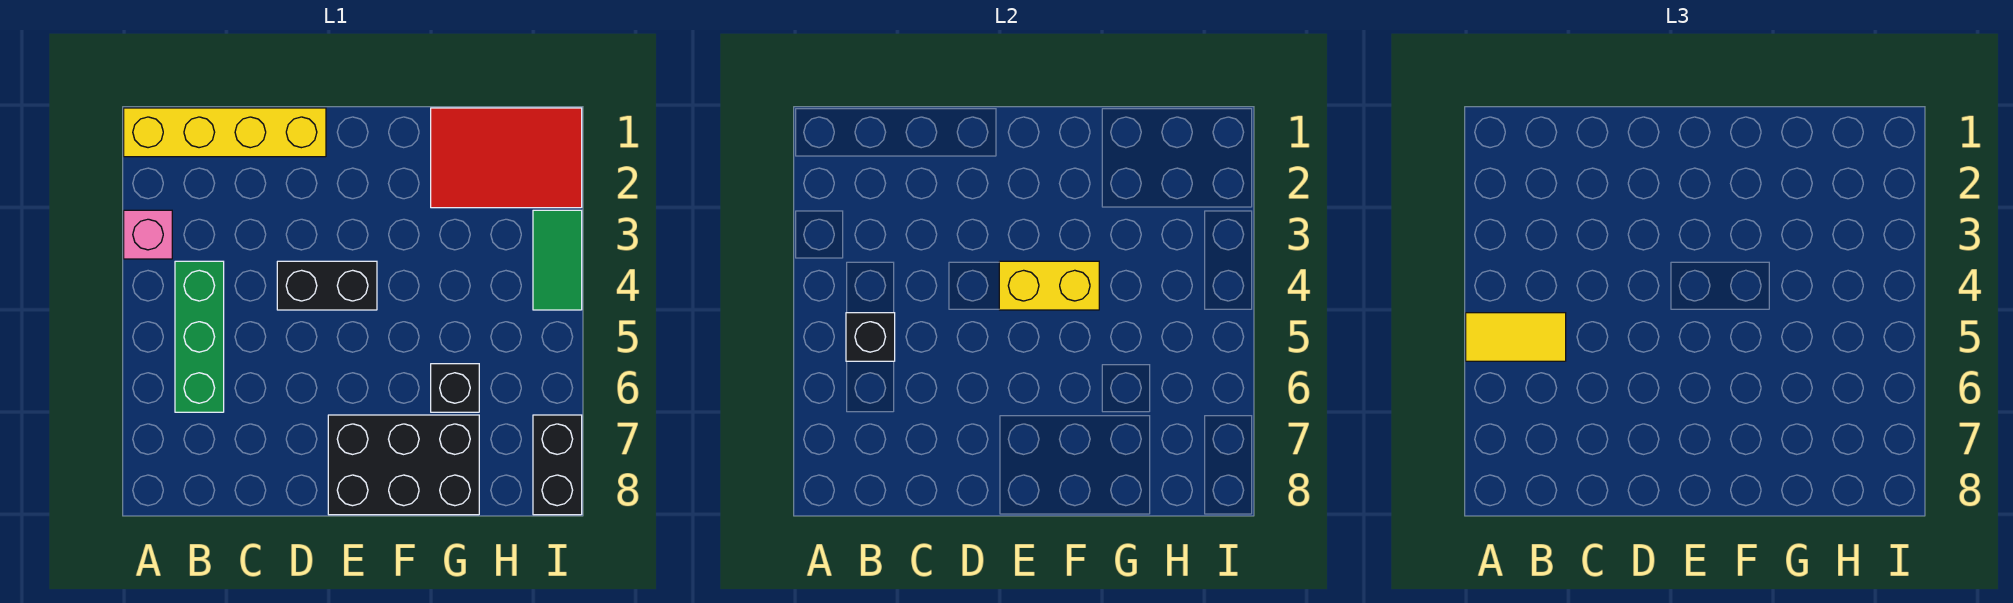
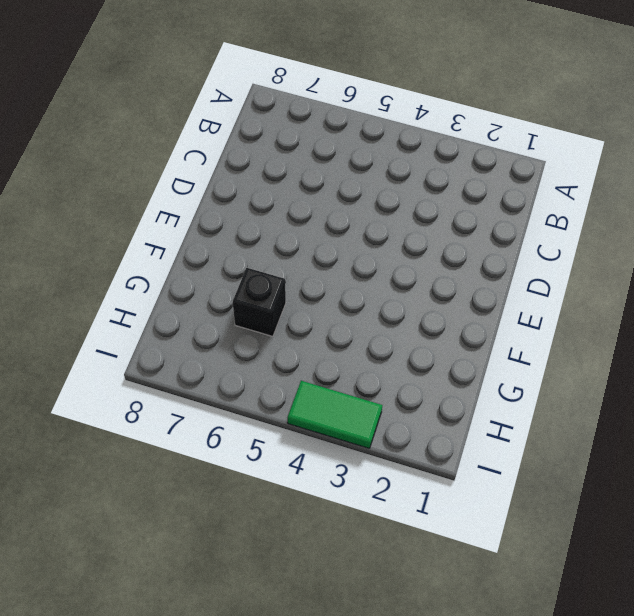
none -> yellow brick A1:D1 level 1
none -> pink brick A3 level 1
none -> green brick B4:B6 level 1

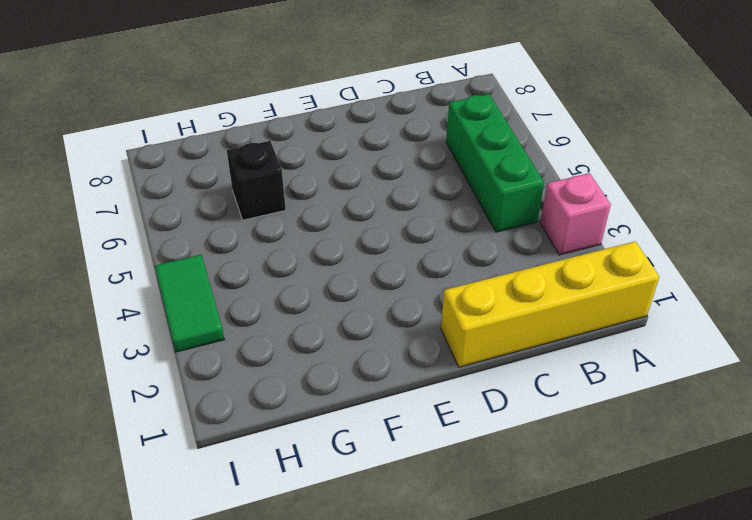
none -> black brick D4:E4 level 1
none -> black brick E7:G8 level 1
none -> red tile G1:I2 level 1

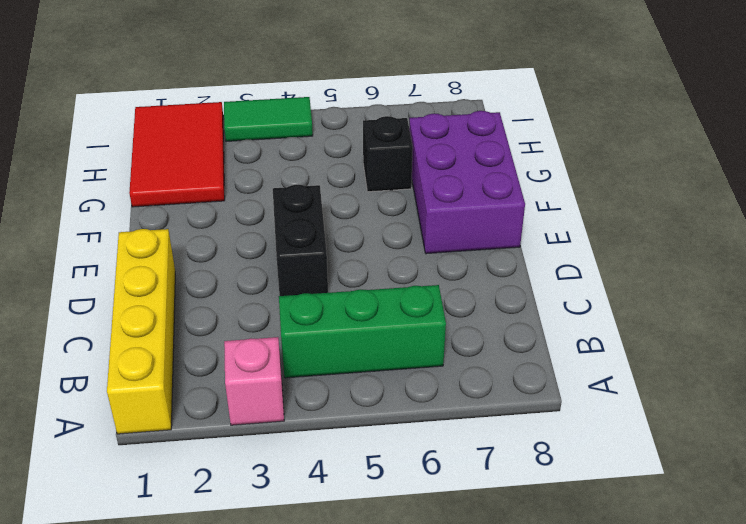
purple brick E7:G8 level 1 -> black brick E7:G8 level 1
none -> black brick I7:I8 level 1
none -> black brick B5 level 2
none -> yellow brick E4:F4 level 2

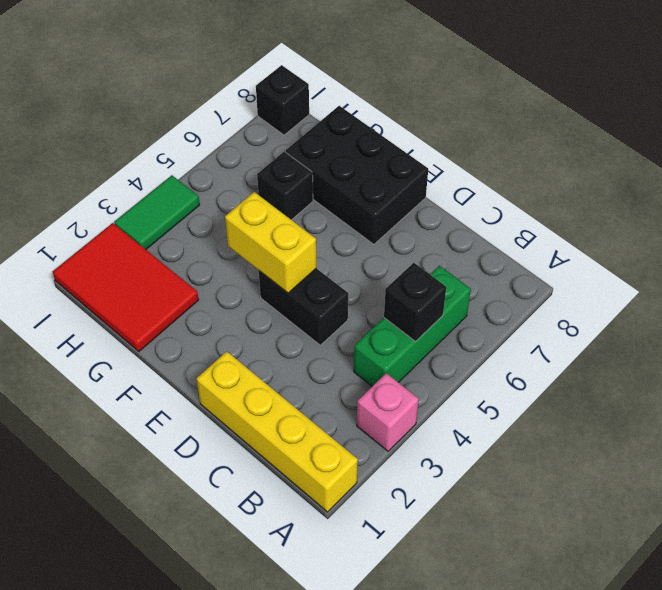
black brick I8 level 1 -> black brick I7:I8 level 1
none -> yellow tile A5:B5 level 3

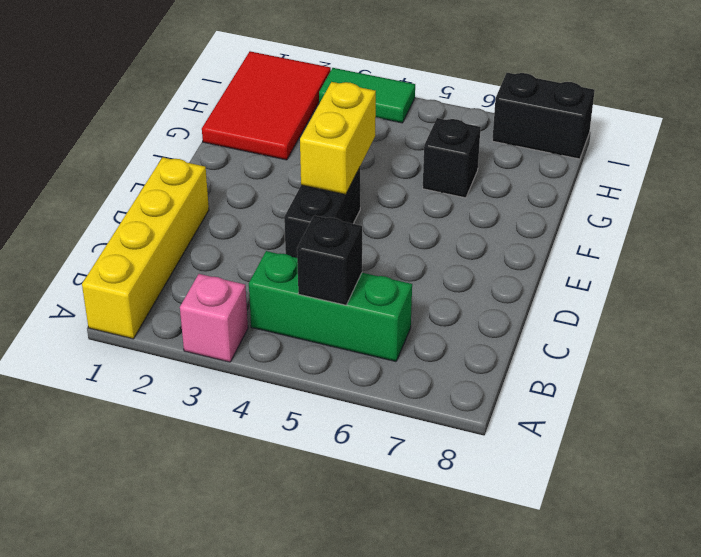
none -> black brick E7:G8 level 1
none -> yellow tile A5:B5 level 3

